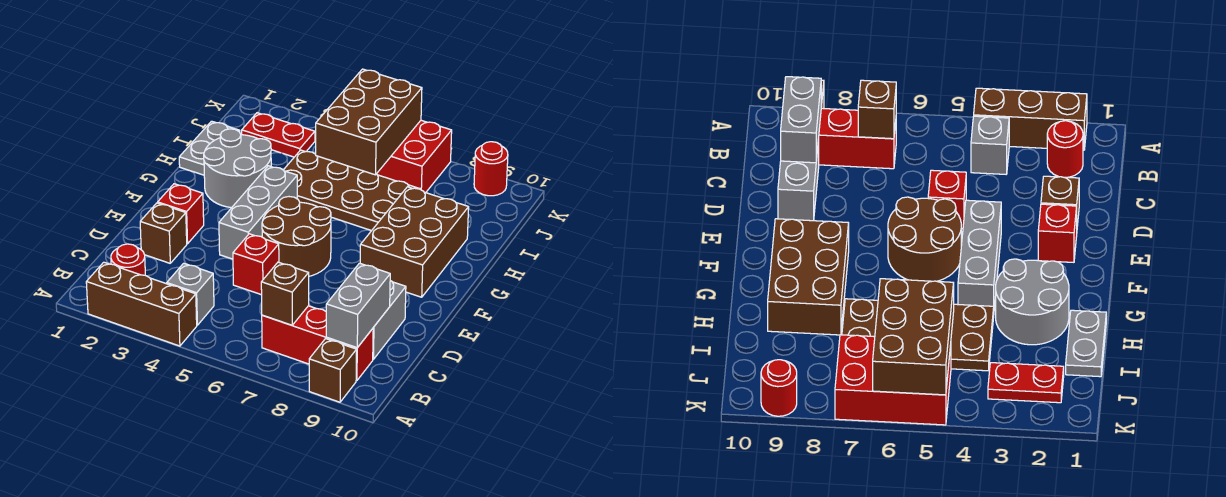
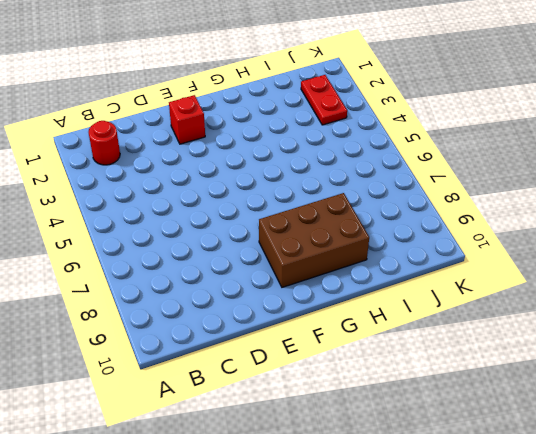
none -> brown brick A2:A4 level 1
none -> brown brick A9 level 1
none -> grey brick B4 level 1

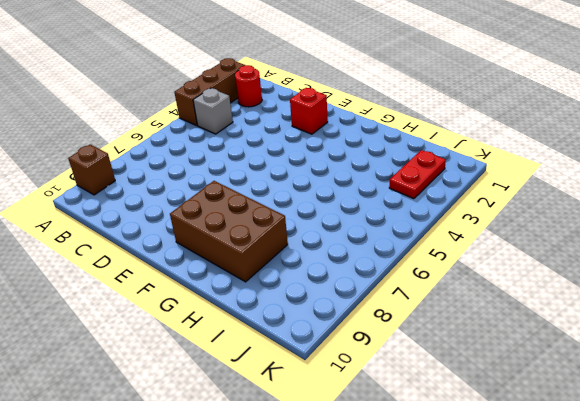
none -> red brick B7:B9 level 1
none -> grey brick C9:D9 level 1
none -> brown brick D2 level 1

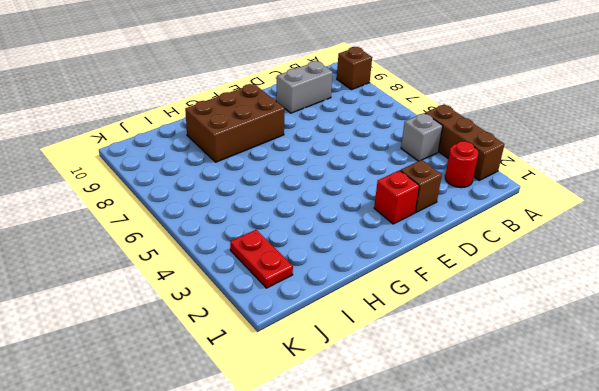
none -> red brick B7:B9 level 1
none -> red brick D5 level 1
none -> grey brick E4:G4 level 1

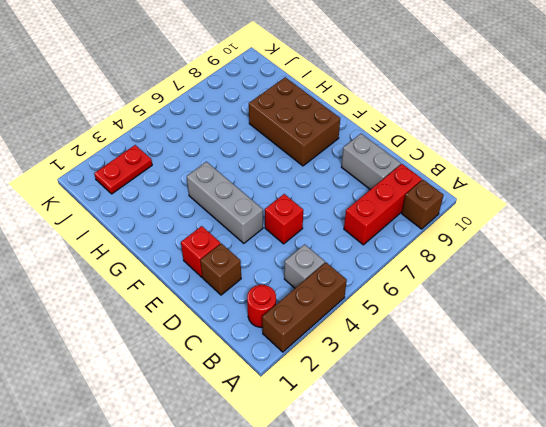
none -> brown round brick E5:F6 level 1
none -> grey round brick G2:H3 level 1
none -> grey plate H1:I1 level 1

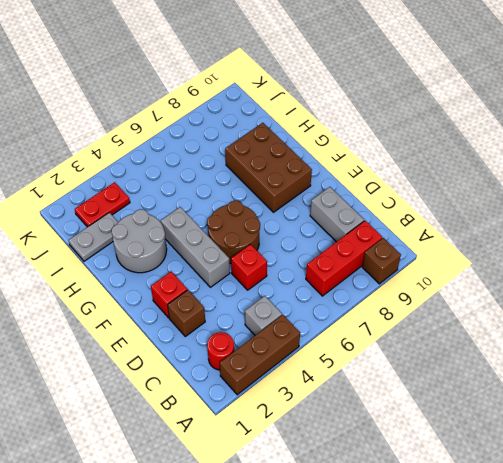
grey plate I1:I2 level 1 -> grey plate H1:I1 level 1
none -> brown plate H4:I7 level 1
none -> red brick J5:K7 level 1
none -> red round brick K9 level 1

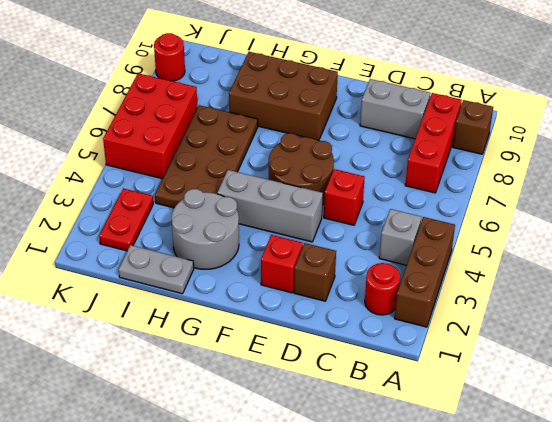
none -> brown brick B7 level 2
none -> grey brick B9:C9 level 2
none -> brown brick I5:K6 level 2

